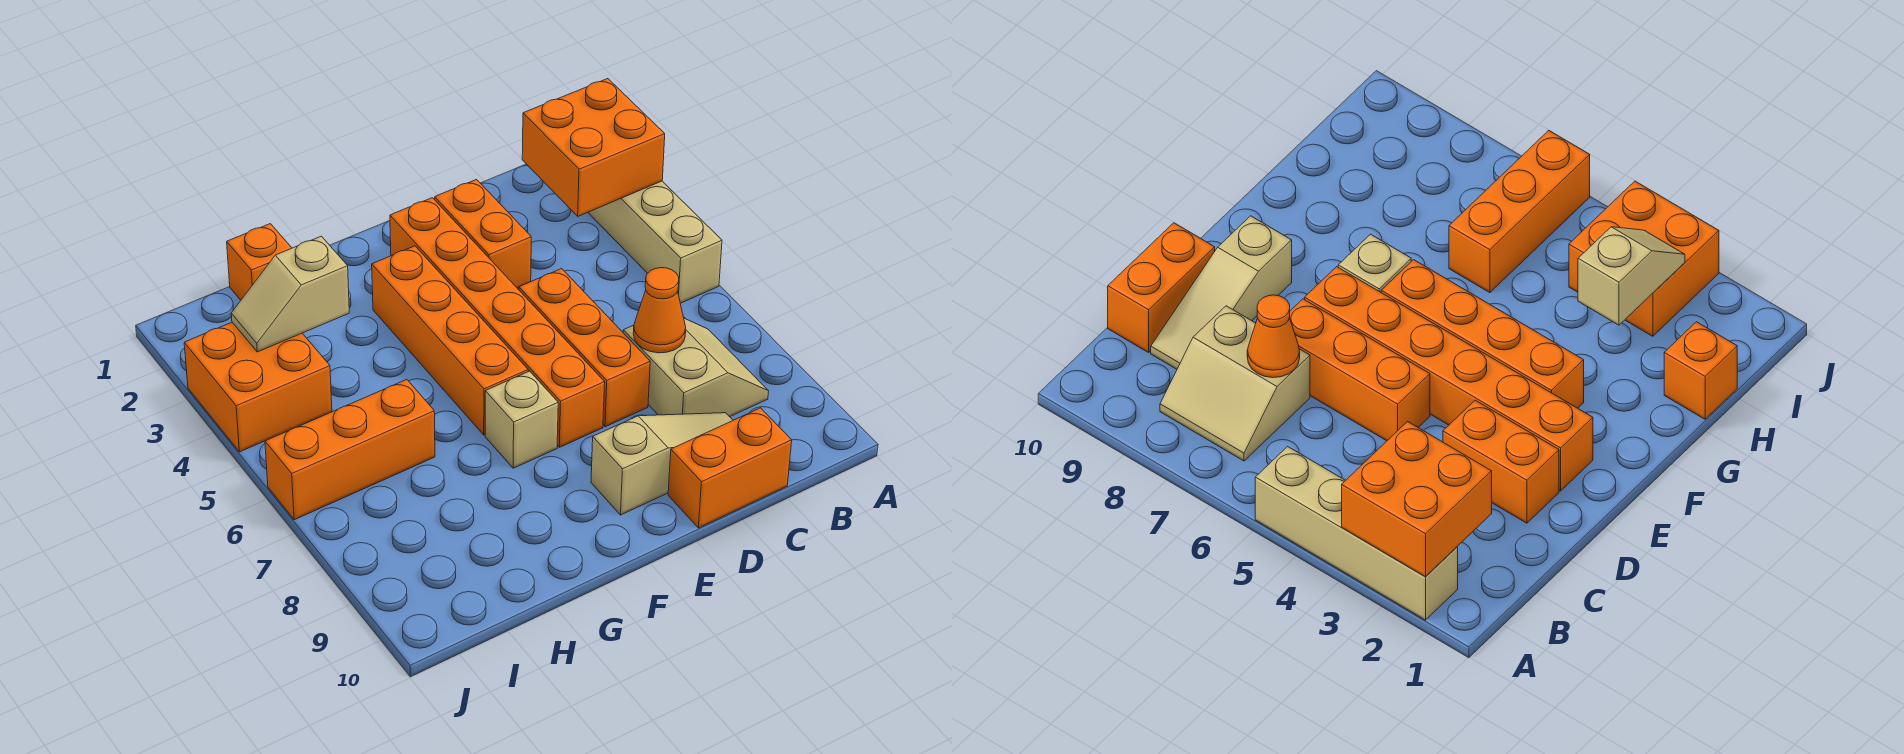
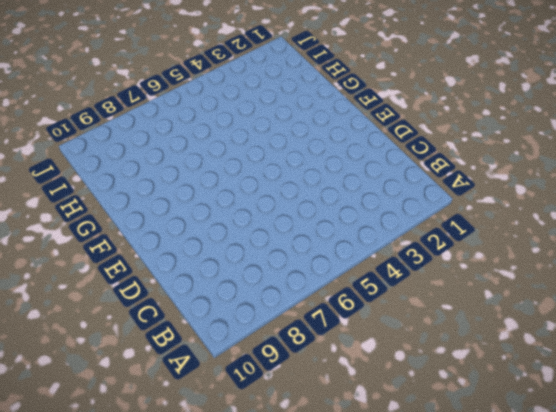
none -> tan brick A2:A5 level 1
none -> tan slope B7:C8 level 1 top C
none -> tan slope C9:E9 level 1 top E

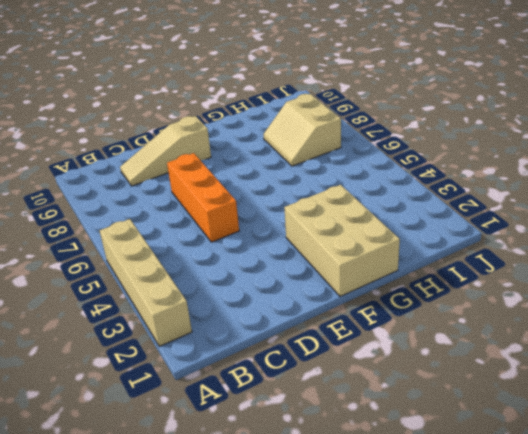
tan brick F1:G3 level 1 -> orange brick F3:F6 level 1
tan slope H7:I8 level 1 top I -> tan slope B7:C8 level 1 top C
none -> orange brick C10:D10 level 1
none -> orange brick D2:D3 level 1
none -> orange brick E2:E7 level 1

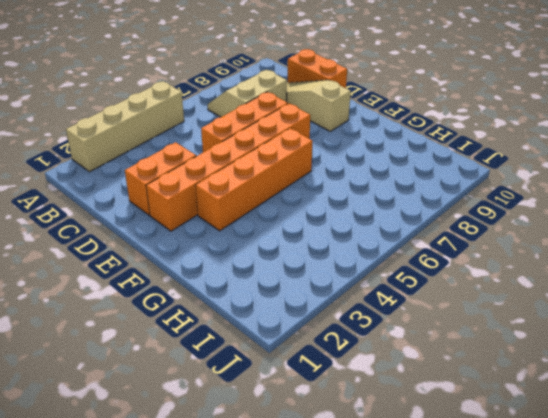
none -> tan brick F7 level 1
none -> orange brick H1 level 1
none -> orange brick H6:J6 level 1

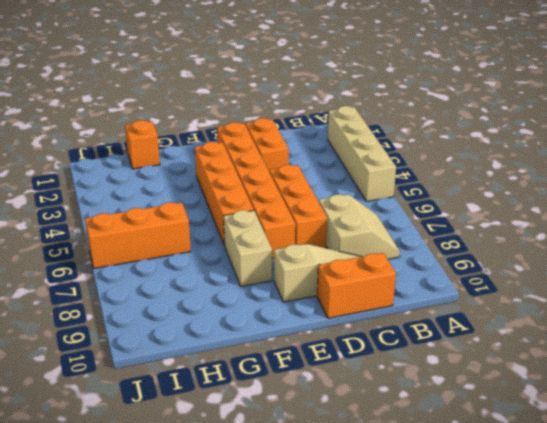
tan brick F7:F8 level 1 -> tan brick F7 level 1
none -> orange brick I3:J4 level 1
none -> orange brick A2:B3 level 2
none -> orange cone C7 level 2

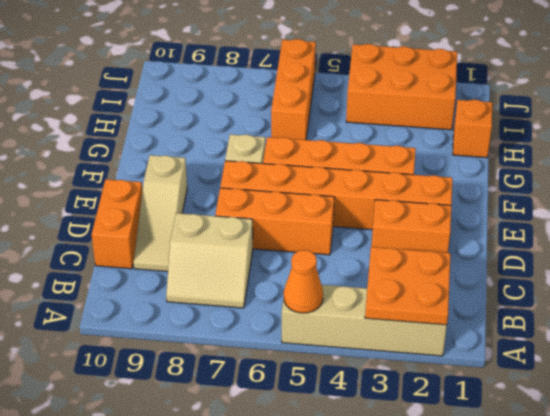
orange plate A2:B3 level 2 -> orange brick A2:B3 level 2
orange cone A5 level 2 -> orange cone C7 level 2
orange brick I2:J4 level 1 -> orange brick I3:J4 level 1
none -> tan slope H3:I3 level 2 top H

